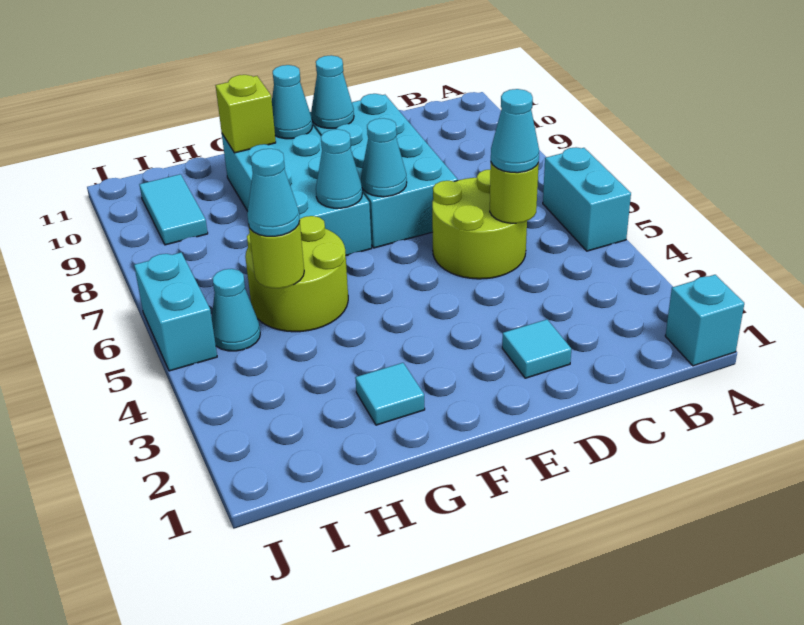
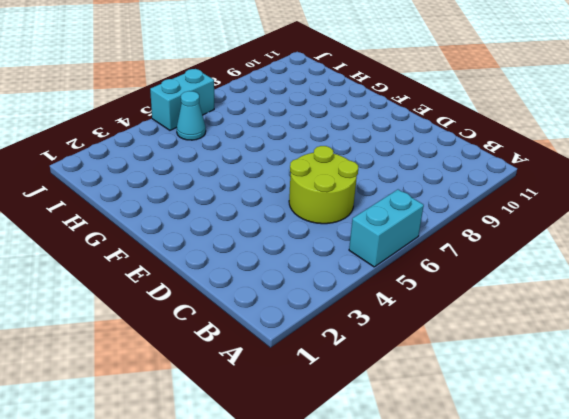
none -> cyan brick A1 level 1
none -> cyan tile D2 level 1
none -> cyan brick D7:E10 level 1

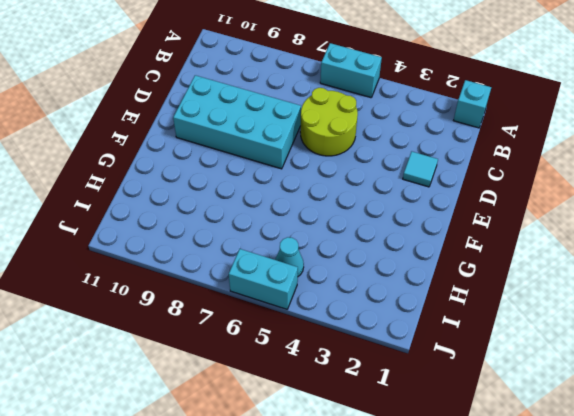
none -> cyan brick F7:G10 level 1
none -> cyan tile G2 level 1
none -> lime round brick G5:H6 level 1

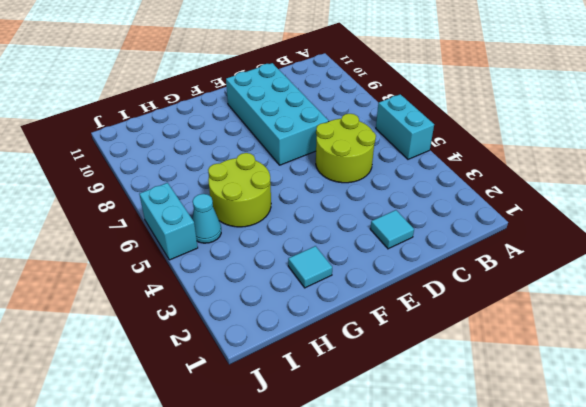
none -> cyan brick A1 level 1
none -> cyan brick F7:G10 level 1
none -> cyan tile I9:I10 level 1

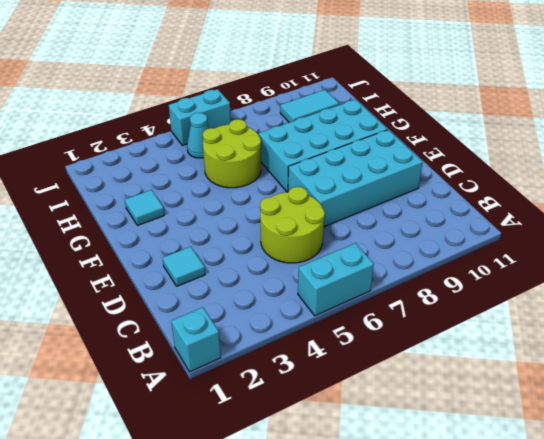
none -> lime round brick C5 level 2
none -> cyan cone E7 level 2
none -> cyan cone E10 level 2

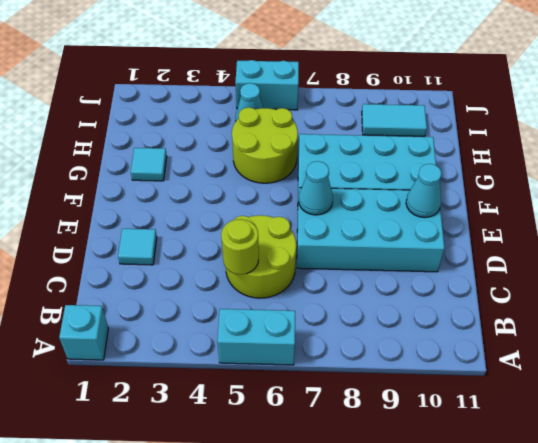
none -> cyan cone F7 level 2
none -> cyan cone F10 level 2
none -> lime brick G10 level 2

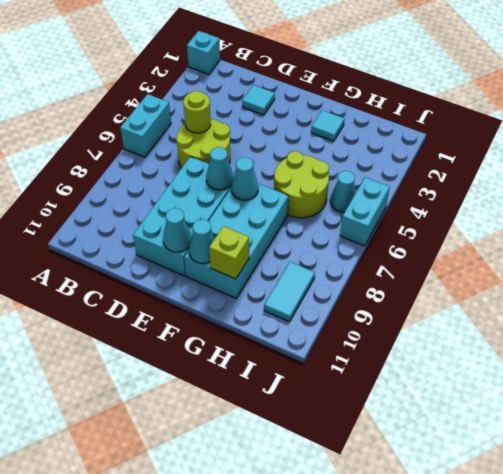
none -> lime round brick H5 level 2
none -> cyan cone C5 level 3
none -> cyan cone H5 level 3

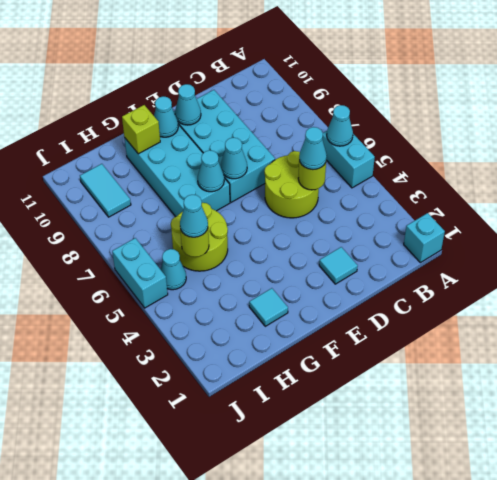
cyan cone A6 level 2 -> none

